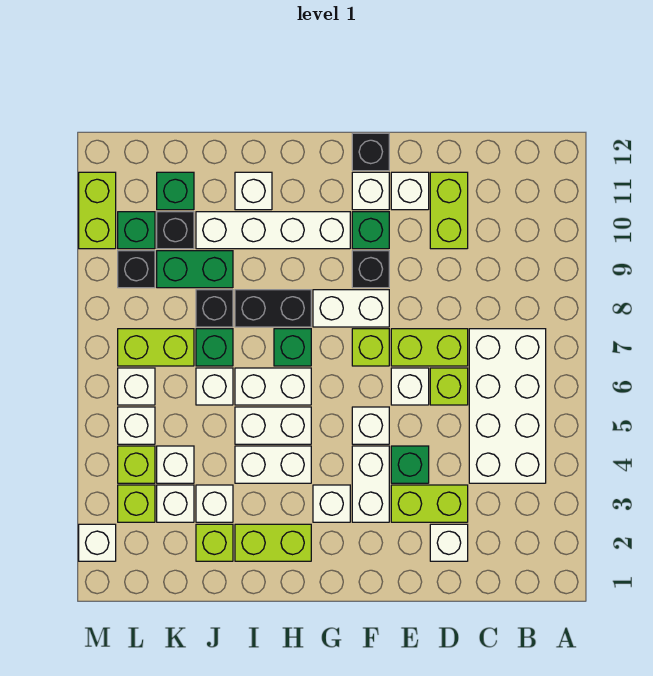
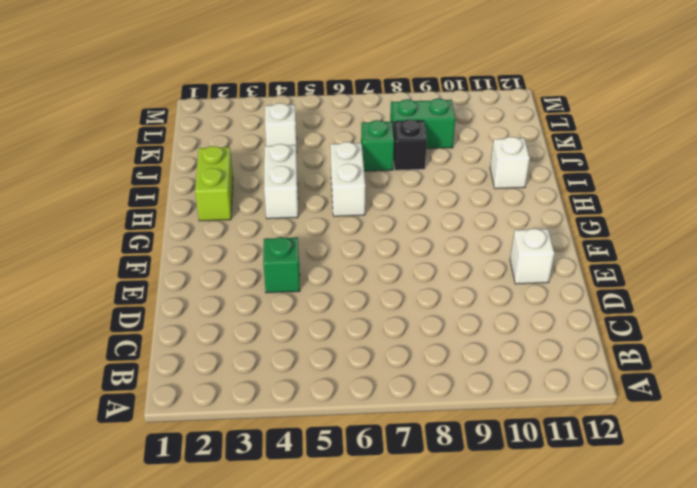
green brick K8:K9 level 1 -> green brick J9:K9 level 1
none -> white brick B4:C7 level 1
none -> white brick D2 level 1
none -> lime brick D3:E3 level 1
none -> lime brick D6 level 1

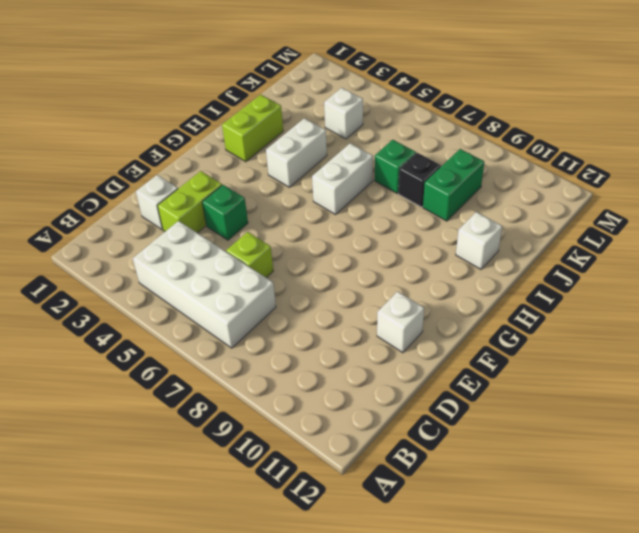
none -> lime brick D7:E7 level 1
none -> lime brick D10:D11 level 1
none -> white brick E6 level 1
none -> white brick F3:F4 level 1

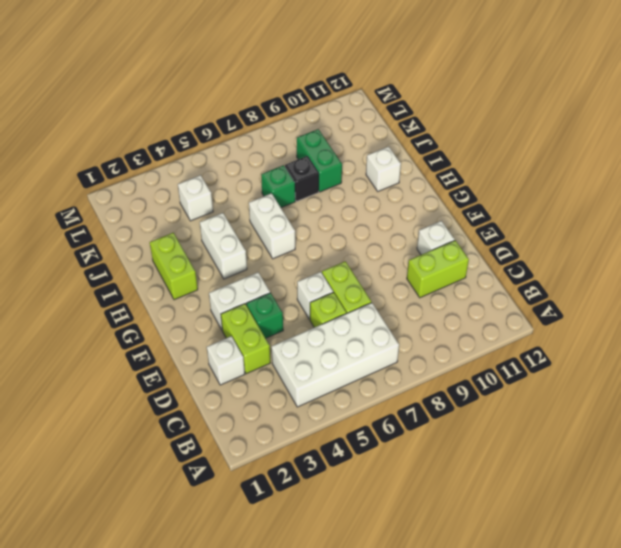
none -> white brick F5 level 1
none -> lime brick F7 level 1
none -> white brick F8:G8 level 1
none -> black brick F9 level 1

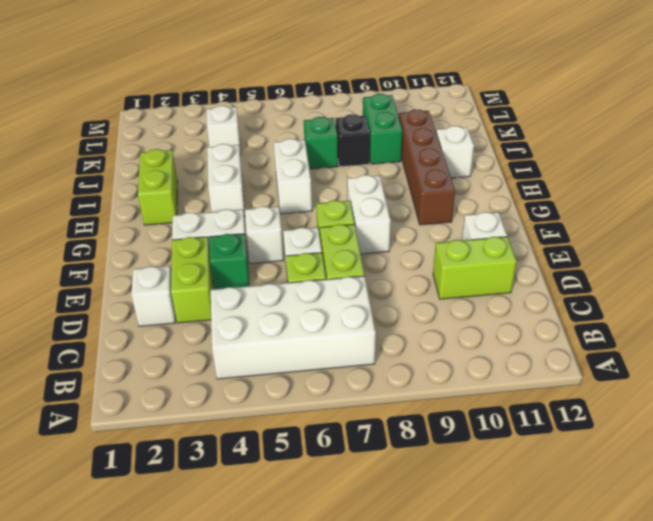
brown brick G10:J10 level 1 -> white brick G10:J10 level 1
none -> black brick F9 level 1
none -> green brick F10 level 1
none -> white brick F11 level 1
none -> black brick F12 level 1

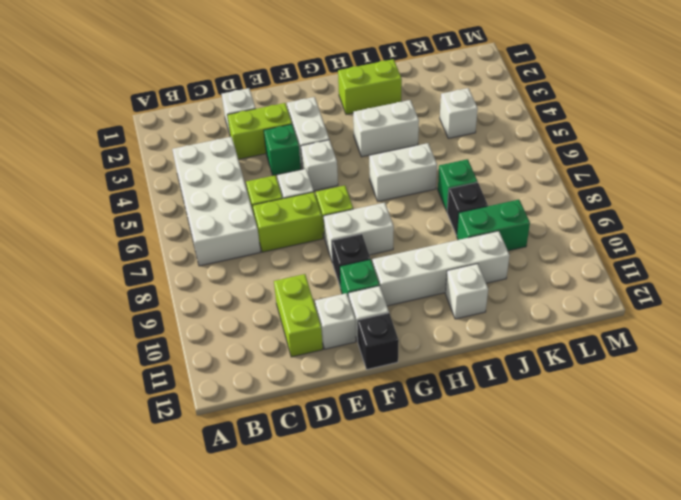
none -> white brick G3 level 1
none -> white brick H5:I5 level 1
none -> green brick H7 level 1
none -> black brick H8:I8 level 1

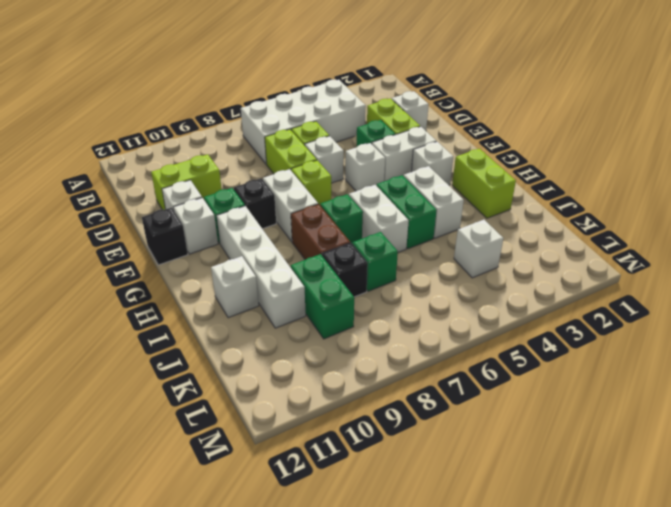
green brick H5:I5 level 1 -> white brick H5:I5 level 1
brown brick H8:I8 level 1 -> black brick H8:I8 level 1
none -> lime brick J2 level 1
none -> white brick J3 level 1
none -> white brick J6 level 1
none -> white brick K3 level 1

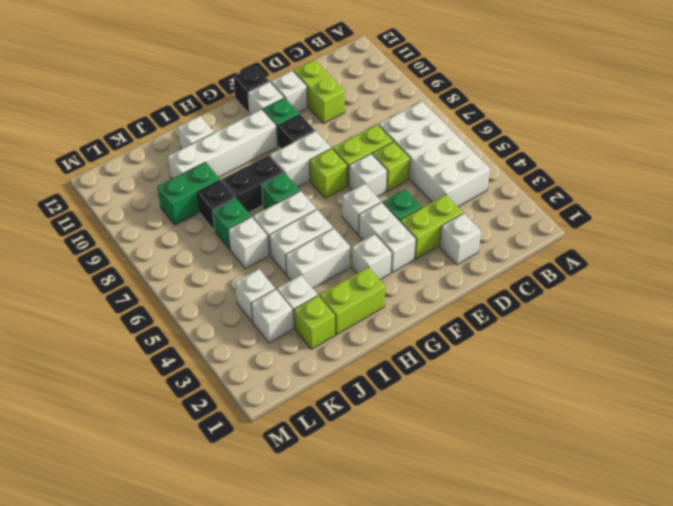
none -> lime brick K7:L7 level 1
none -> black brick K10 level 1
none -> green brick K11 level 1
none -> lime brick L3 level 1

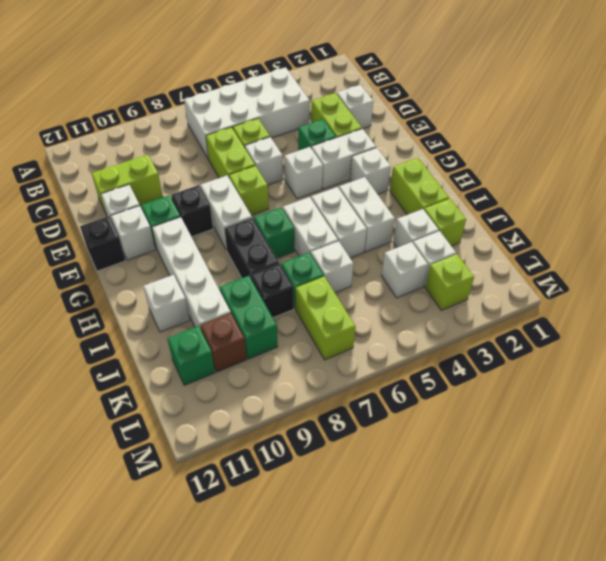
brown brick K10 level 1 -> black brick K10 level 1
none -> lime brick L4 level 1
none -> white brick L5 level 1
none -> white brick L6 level 1
none -> black brick L9 level 1

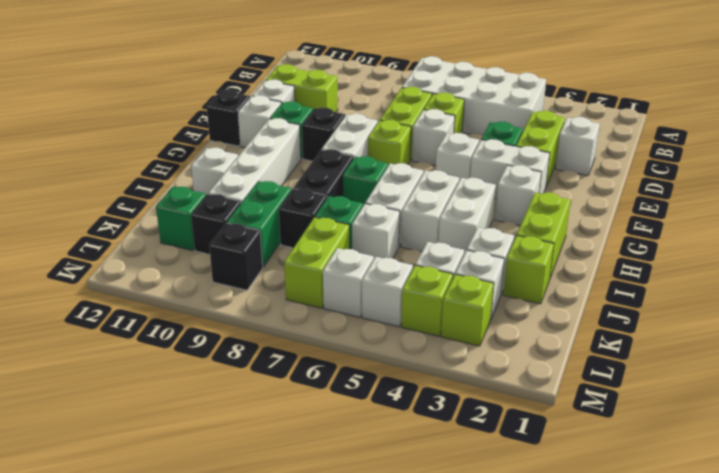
none -> green brick L10 level 1
none -> white brick M2 level 1
none -> lime brick M10:M11 level 1

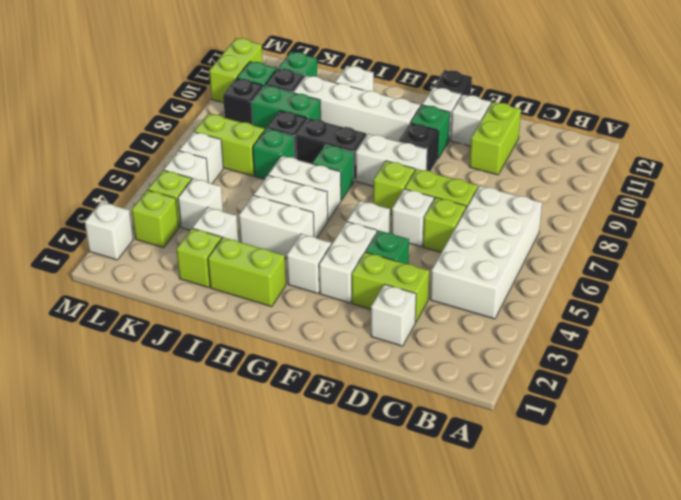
none -> white brick J6 level 1
none -> white brick K3 level 1

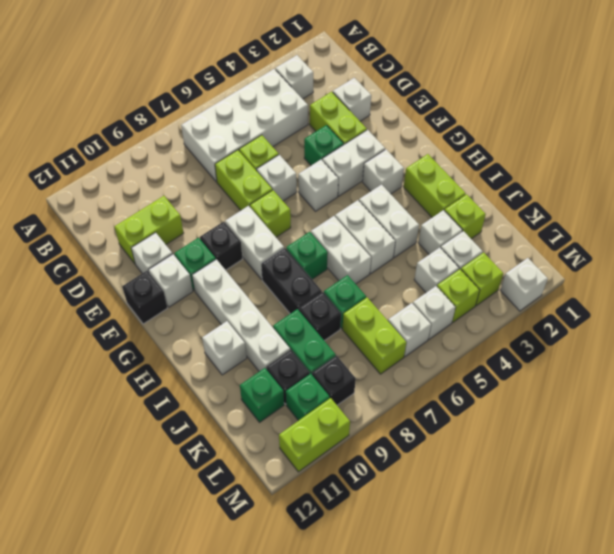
white brick B3 level 1 -> white brick J6 level 1

